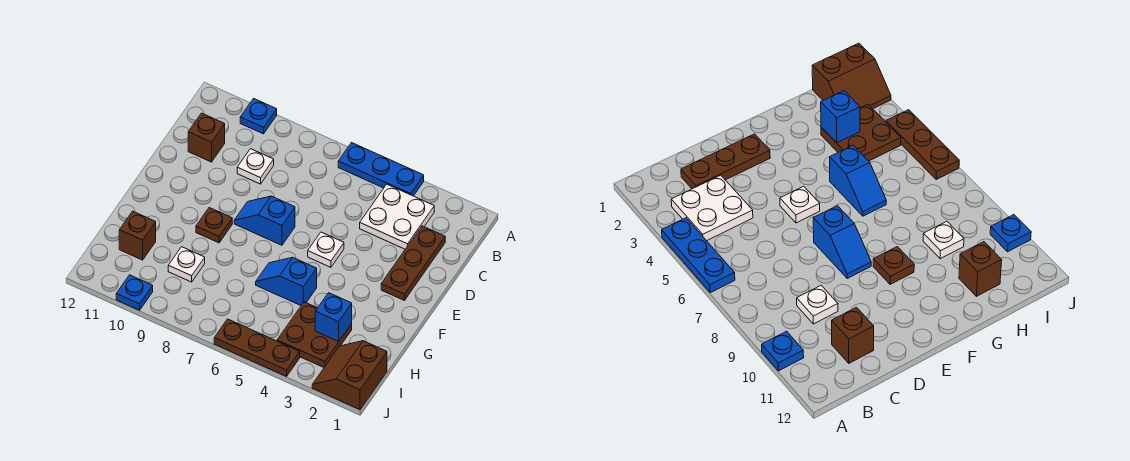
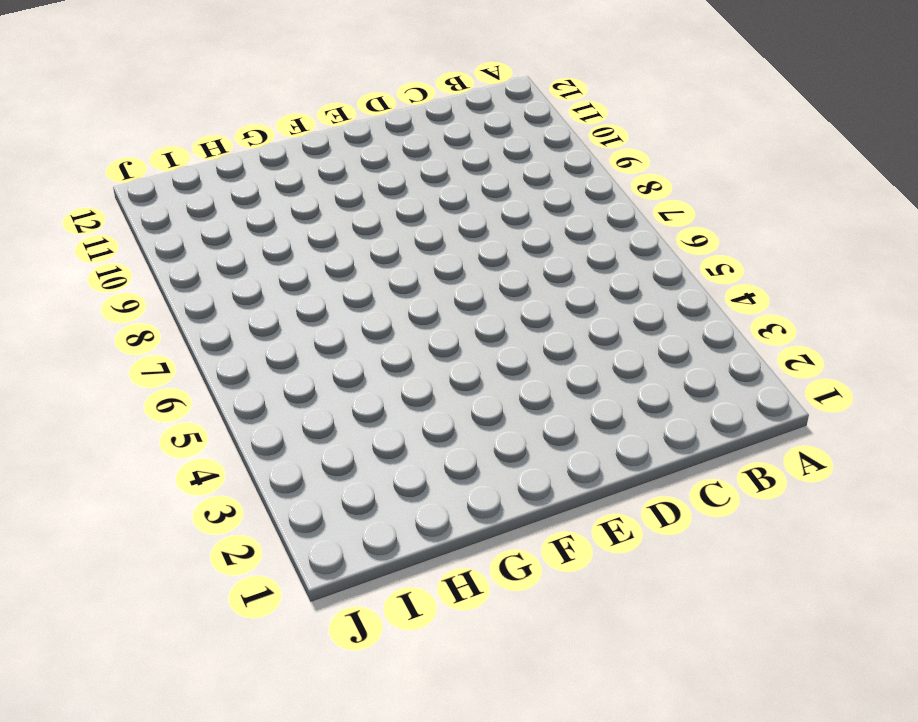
none -> blue plate A4:A6 level 1
none -> blue plate A10 level 1
none -> white plate B3:C4 level 1

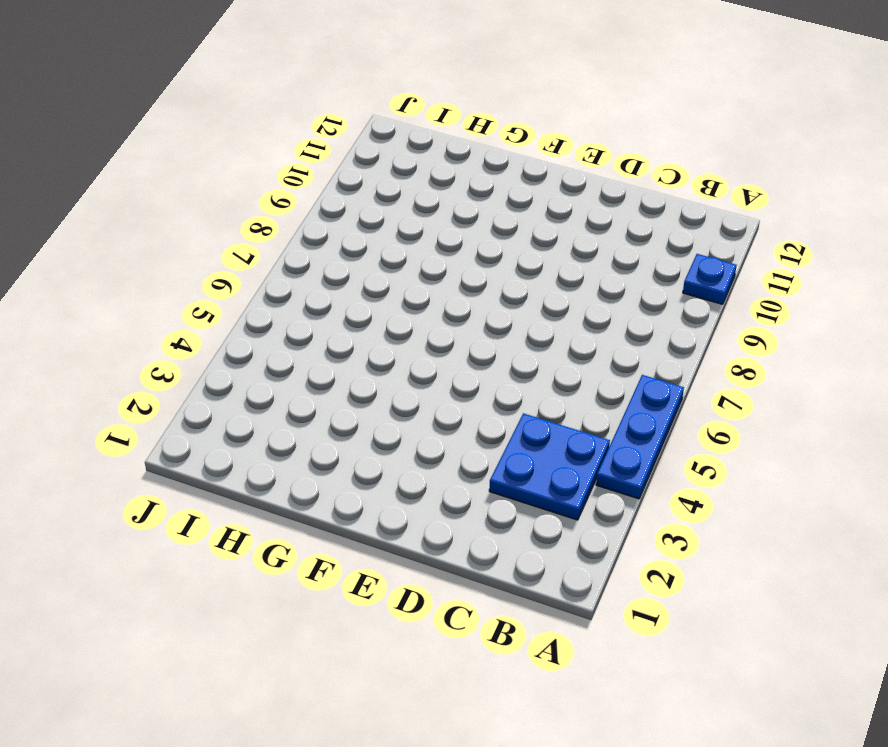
blue plate B3:C4 level 1 -> white plate B3:C4 level 1
none -> brown plate C2:E2 level 1
none -> white plate C9 level 1
none -> brown brick C11 level 1

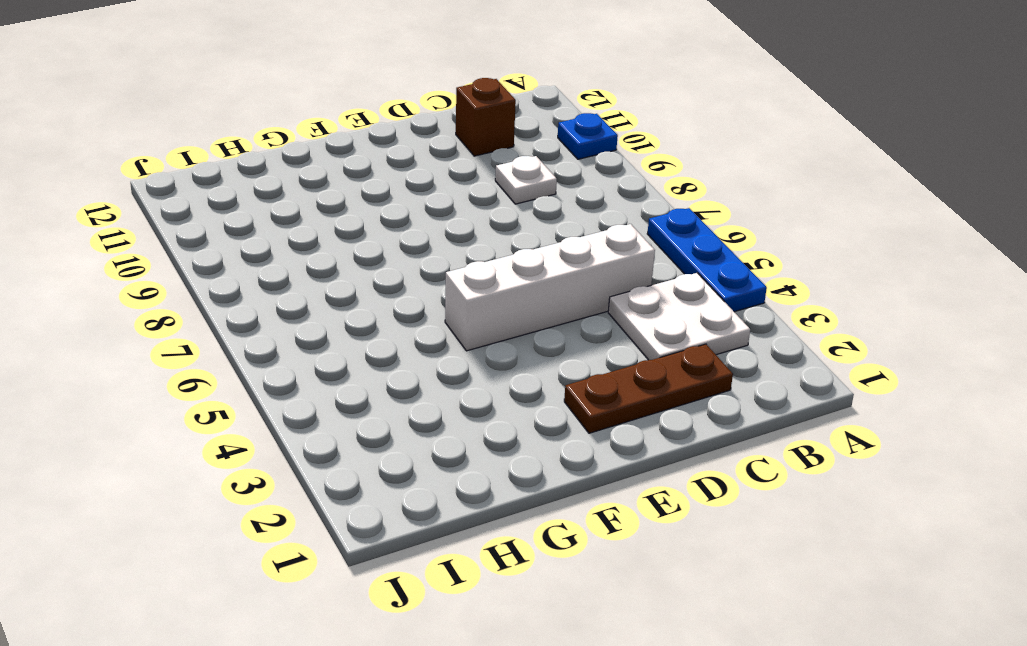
white brick C5:F5 level 1 -> white plate E5 level 1
none -> blue slope E7:E8 level 1 top 7
none -> brown plate F9 level 1
none -> blue slope G5:G6 level 1 top 5

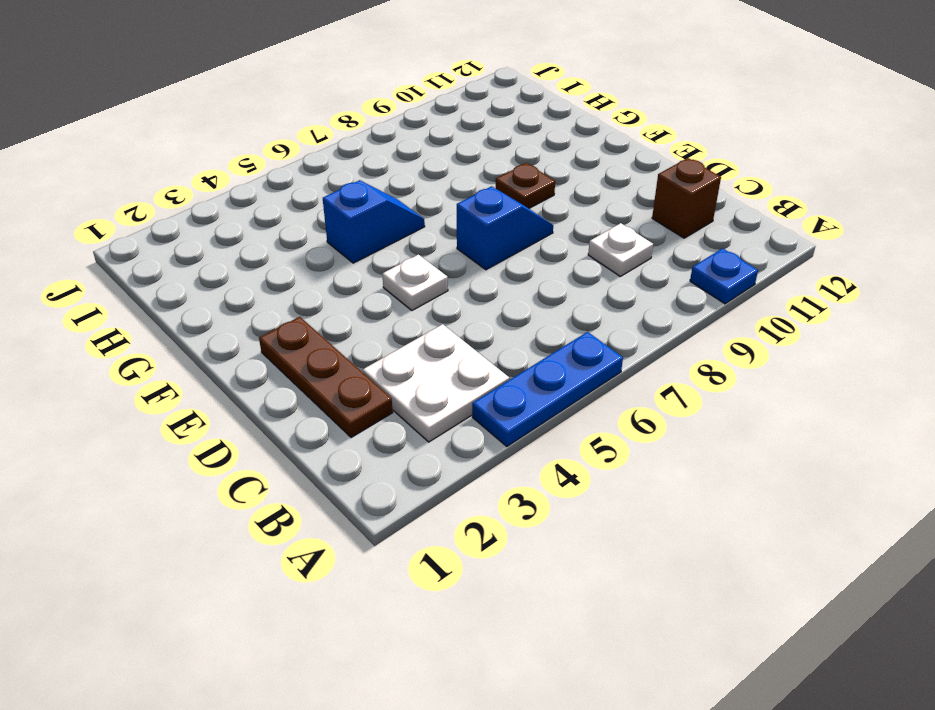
none -> brown plate H3:I4 level 1
none -> white plate H9 level 1
none -> brown brick H11 level 1

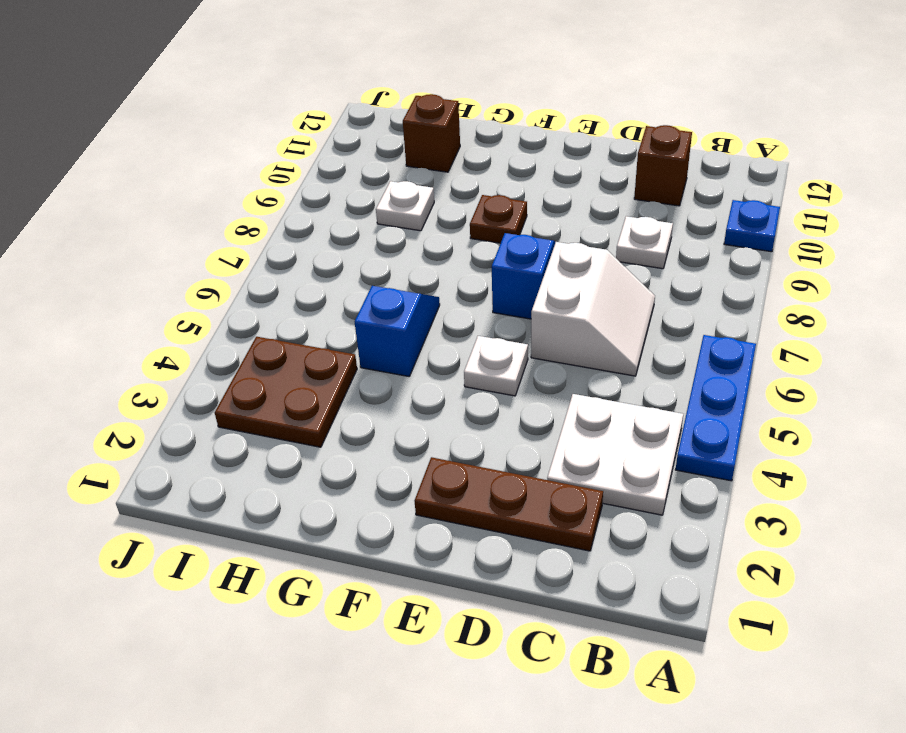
white slope C6:D7 level 1 top D -> none
none -> brown slope I1:J2 level 1 top 1
none -> brown plate J4:J6 level 1
none -> blue plate J10 level 1

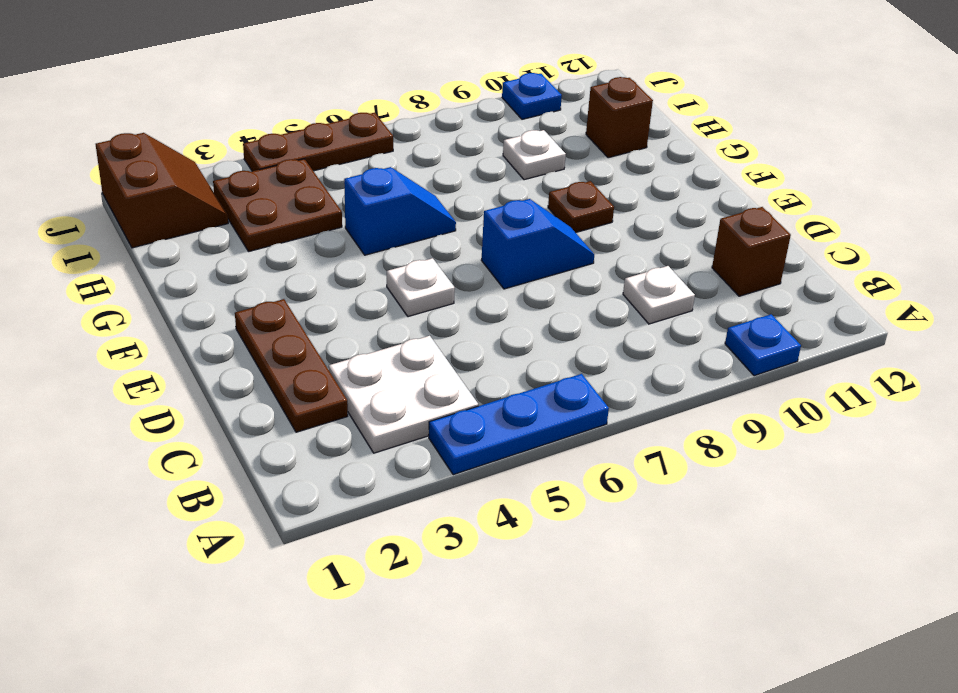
none -> blue brick H3 level 2

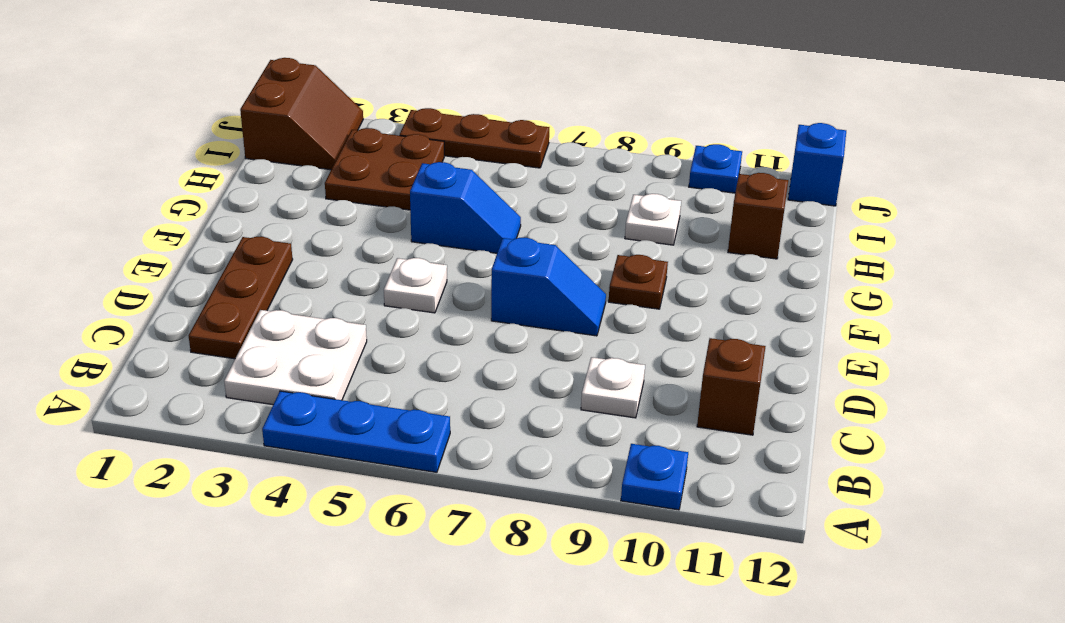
blue brick J12 level 1 -> blue brick H3 level 2

